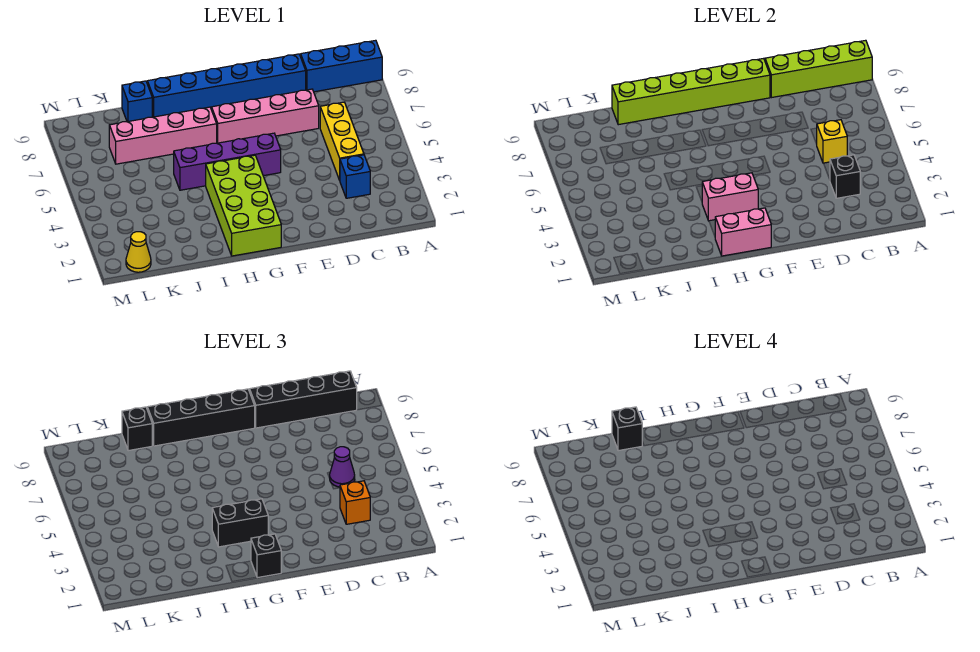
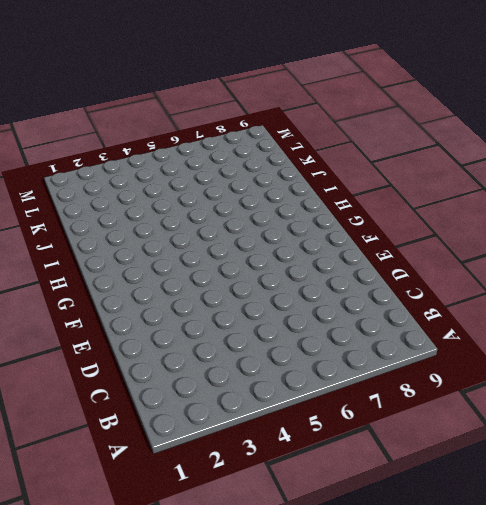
none -> blue brick A9:C9 level 1
none -> blue brick C3 level 1
none -> yellow brick C4:C6 level 1

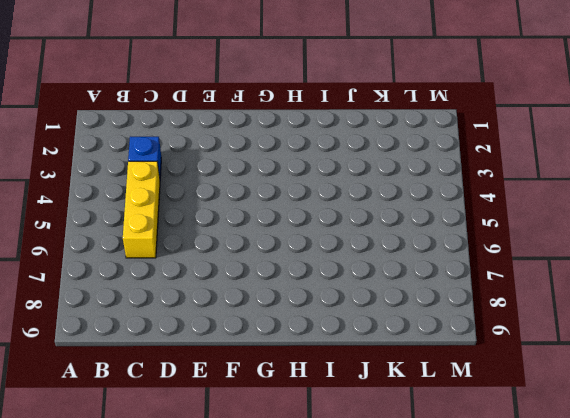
none -> blue brick A9:C9 level 1
none -> pink brick D7:G7 level 1
none -> blue brick D9:I9 level 1

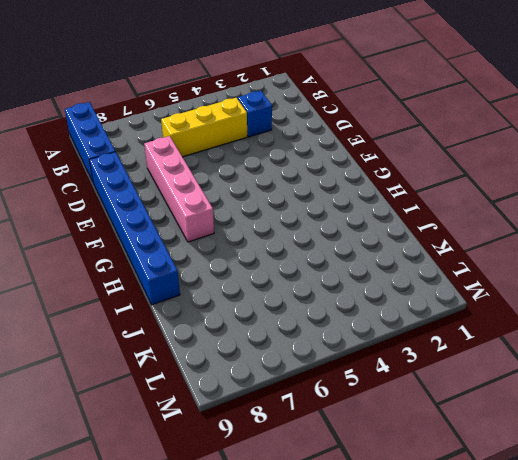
none -> purple brick F5:I5 level 1
none -> lime brick G1:H4 level 1
none -> pink brick H7:K7 level 1

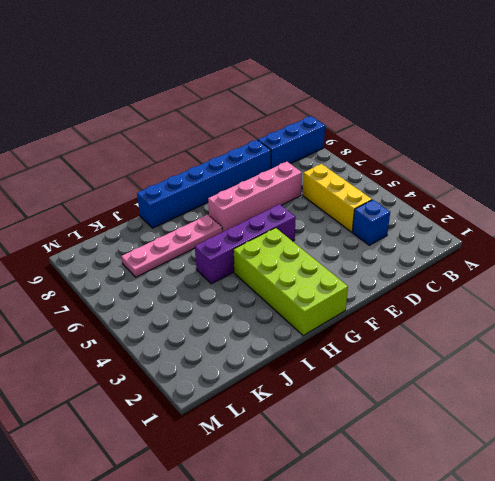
pink plate H7:K7 level 1 -> pink brick H7:K7 level 1
none -> blue brick J9 level 1
none -> yellow cone L1 level 1
none -> lime brick A9:D9 level 2

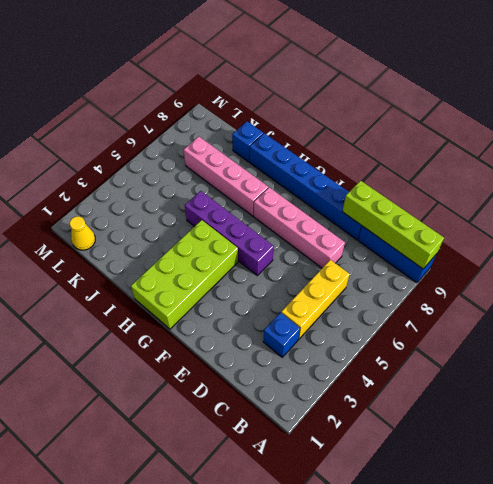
none -> black brick C3 level 2
none -> yellow brick C5 level 2
none -> lime brick E9:J9 level 2

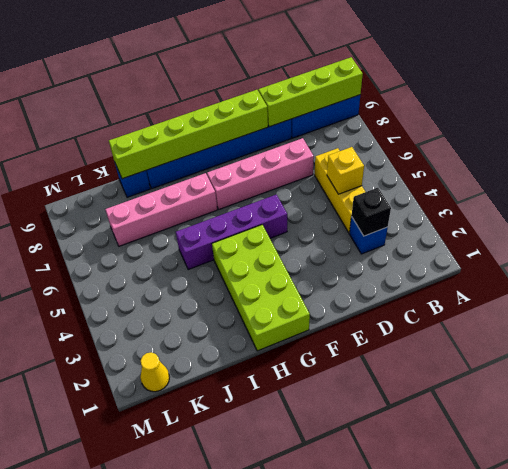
none -> pink brick G1:H1 level 2
none -> pink brick G3:H3 level 2
none -> black brick B9:E9 level 3

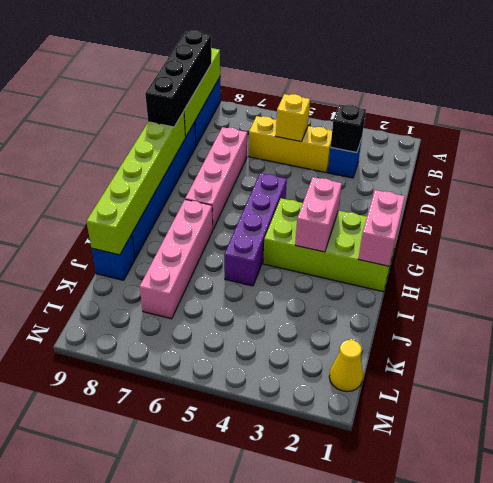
none -> orange brick C3 level 3
none -> purple cone C5 level 3
none -> black brick F9:I9 level 3

